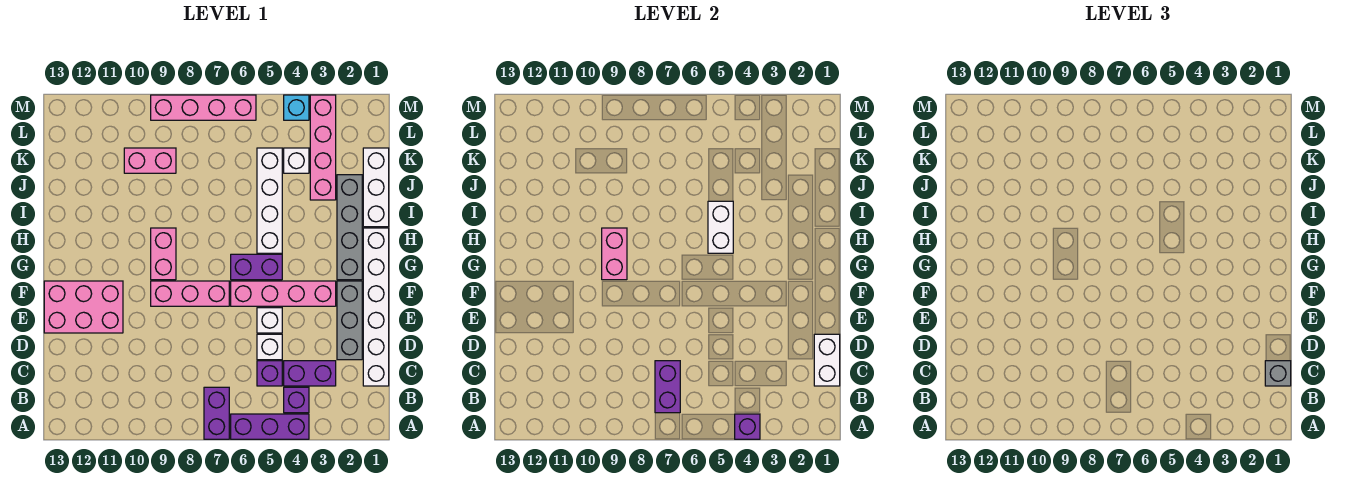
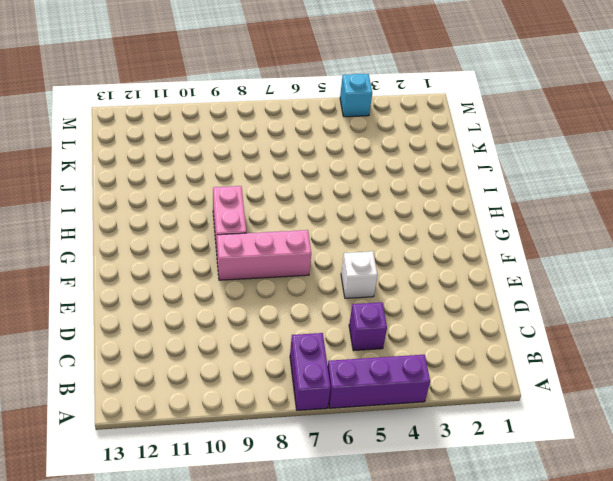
none -> purple brick B4 level 1
none -> white brick C1:H1 level 1
none -> purple brick C3:C4 level 1

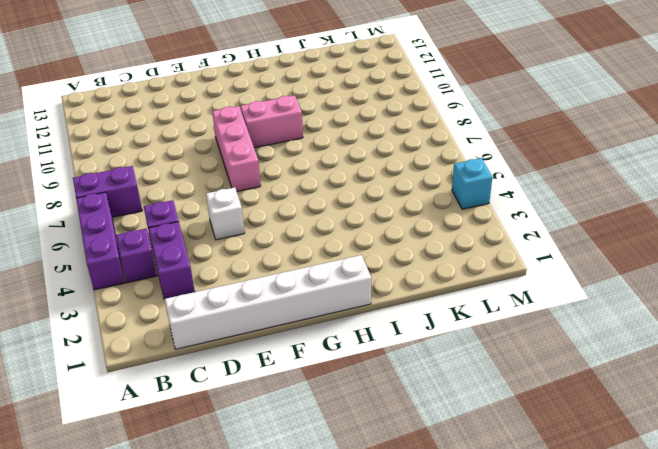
none -> grey brick D2:F2 level 1
none -> white brick D5 level 1
none -> pink brick E11:F13 level 1

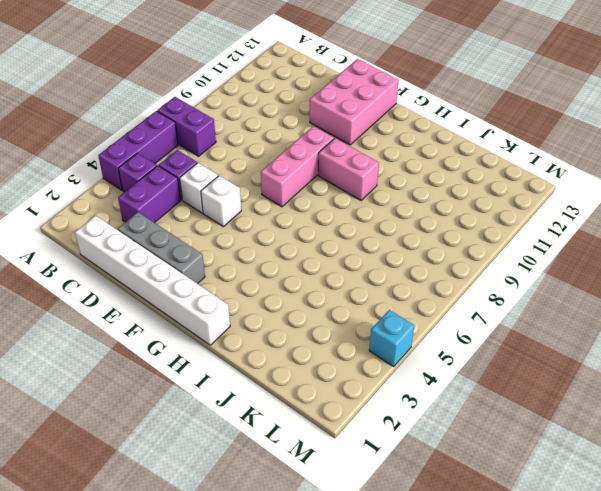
none -> pink brick F3:F6 level 1
none -> grey brick G2:J2 level 1
none -> purple brick G5:G6 level 1

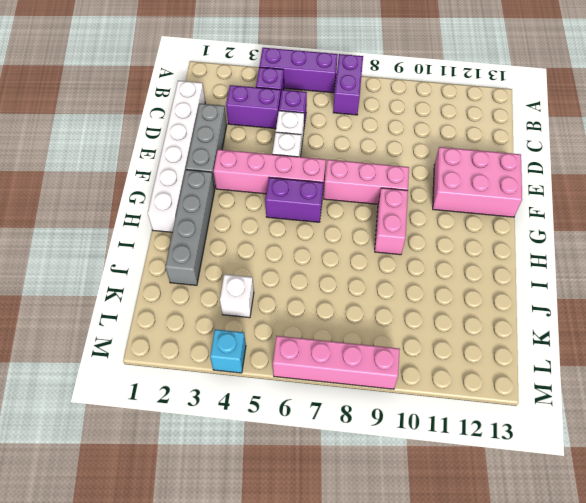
none -> white brick H5:K5 level 1
none -> white brick I1:K1 level 1
none -> pink brick J3:M3 level 1

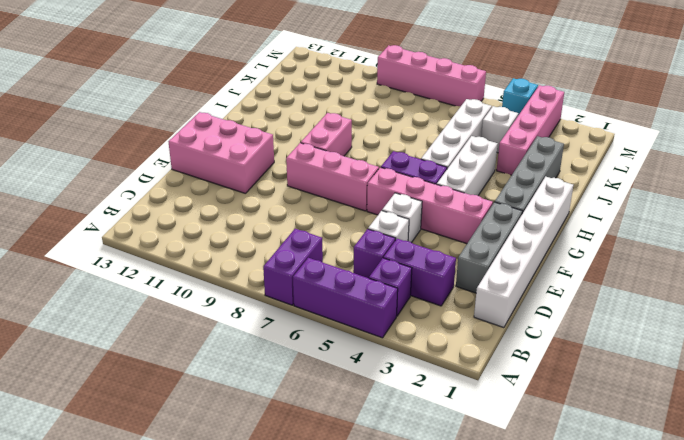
white brick G4:I4 level 1 -> white brick I1:K1 level 1
none -> pink brick K9:K10 level 1
none -> purple brick A4 level 2
none -> purple brick B7:C7 level 2

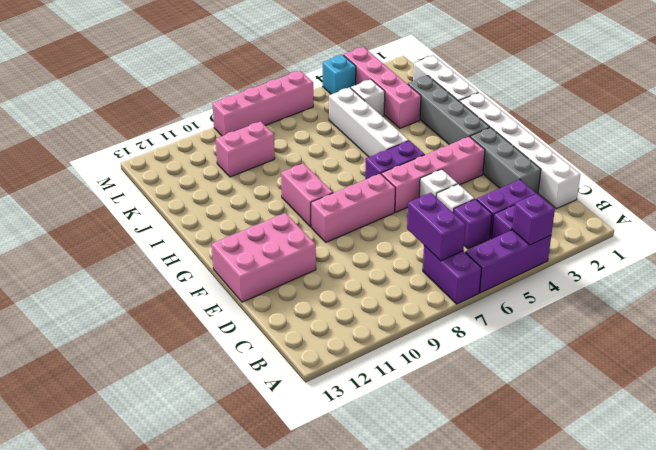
none -> white brick C1:D1 level 2
none -> pink brick G9:H9 level 2
none -> white brick H5:I5 level 2

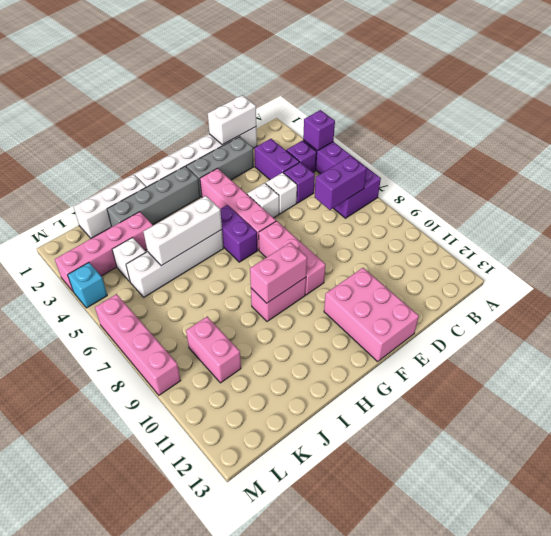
white brick H5:J5 level 2 -> white brick H5:I5 level 2
none -> grey brick C1 level 3

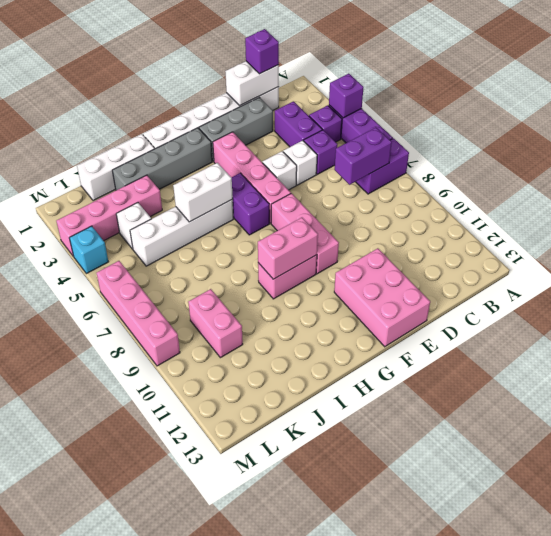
purple brick C1 level 3 -> grey brick C1 level 3

